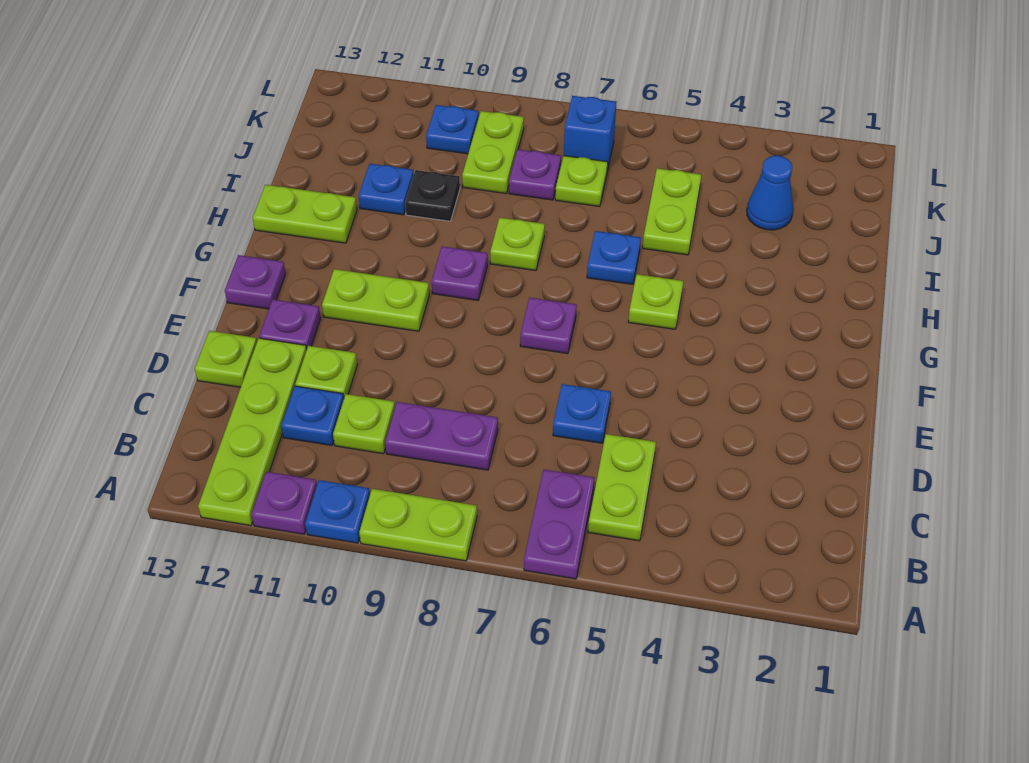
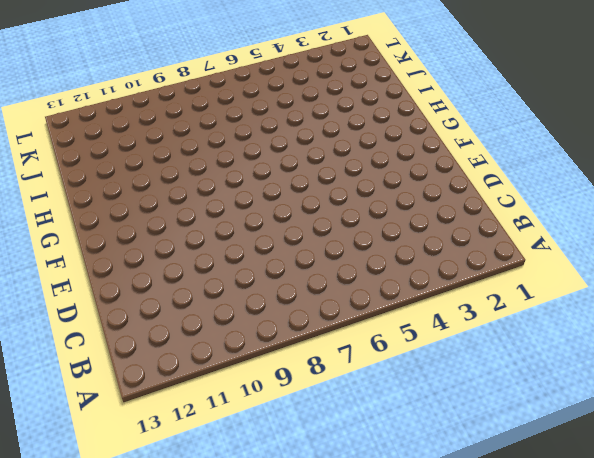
none -> purple plate A6:B6 level 1
none -> lime plate A8:A9 level 1
none -> blue plate A10 level 1
none -> purple plate A11 level 1

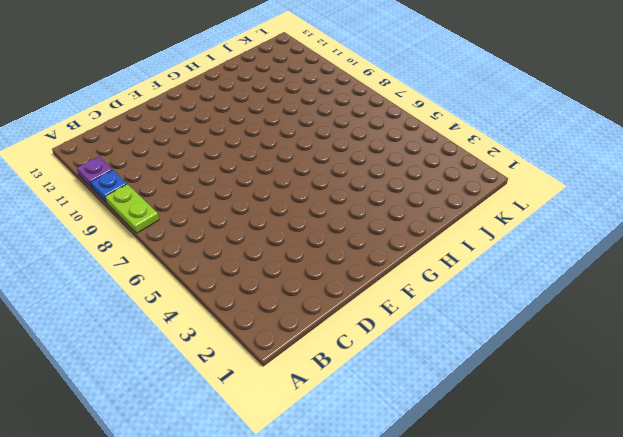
none -> purple plate A6:B6 level 1
none -> lime plate A12:D12 level 1
none -> lime plate B5:C5 level 1
none -> purple plate C8:C9 level 1

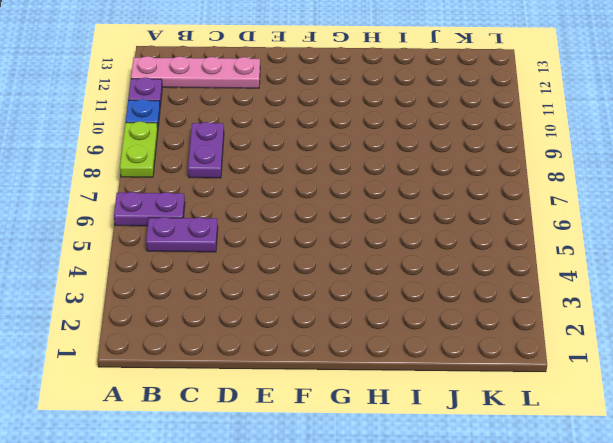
pink plate A12:D12 level 1 -> lime plate A12:D12 level 1
purple plate B5:C5 level 1 -> lime plate B5:C5 level 1
none -> lime plate C10 level 1
none -> blue plate C11 level 1
none -> blue plate D6 level 1
none -> lime plate D11 level 1

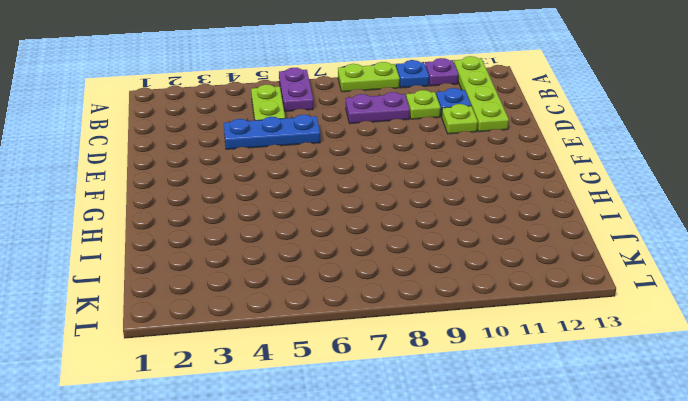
blue plate D4:D6 level 1 -> blue plate D6 level 1
none -> lime plate D13 level 1
none -> purple plate E12 level 1
none -> purple plate F7 level 1
none -> lime plate F10:F11 level 1

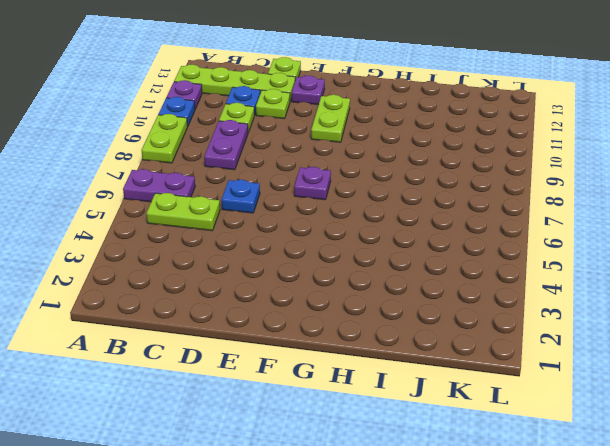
none -> purple plate F13 level 1
none -> lime plate G5 level 1
none -> purple plate G9 level 1
none -> blue plate H6 level 1

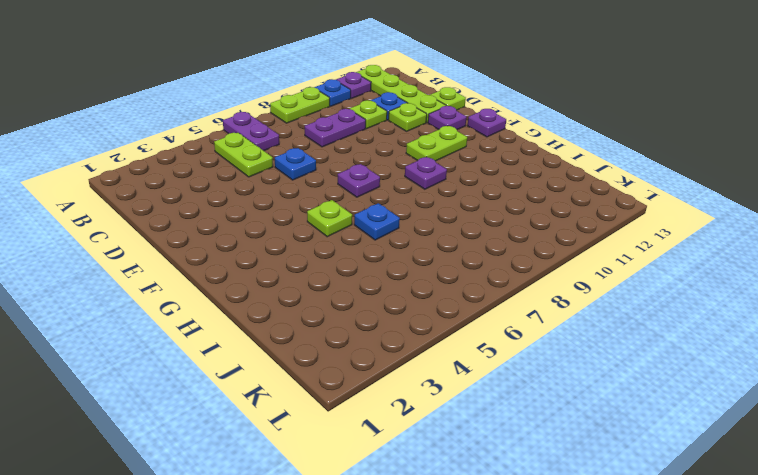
none -> lime plate H8 level 1
none -> lime plate H12:H13 level 1
none -> lime plate I5:J5 level 1
none -> black plate I10 level 1

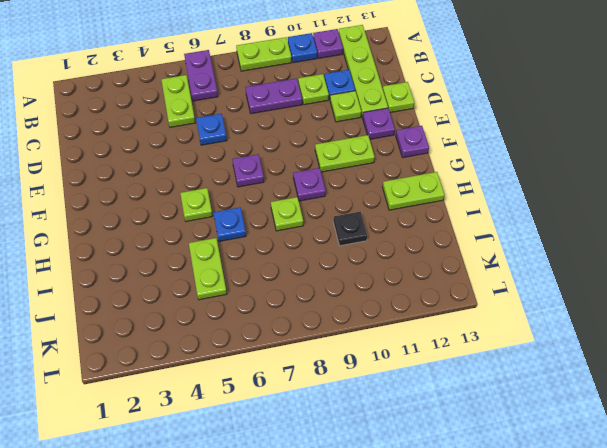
none -> blue plate I11 level 1
none -> blue cone J3 level 1
none -> lime plate J7 level 1
none -> purple plate J8 level 1

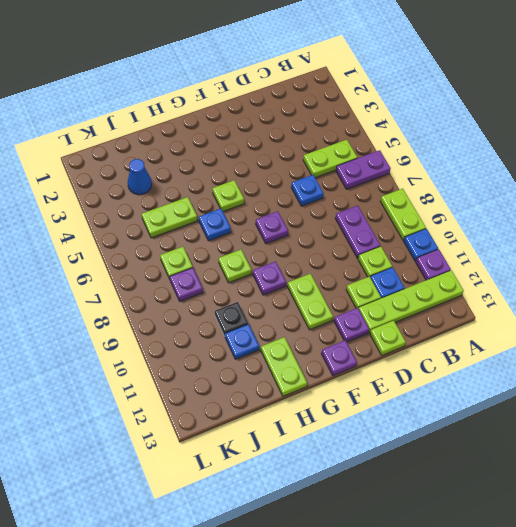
none -> lime plate J9:K9 level 1
none -> blue brick K7 level 1
none -> blue plate K10 level 1

